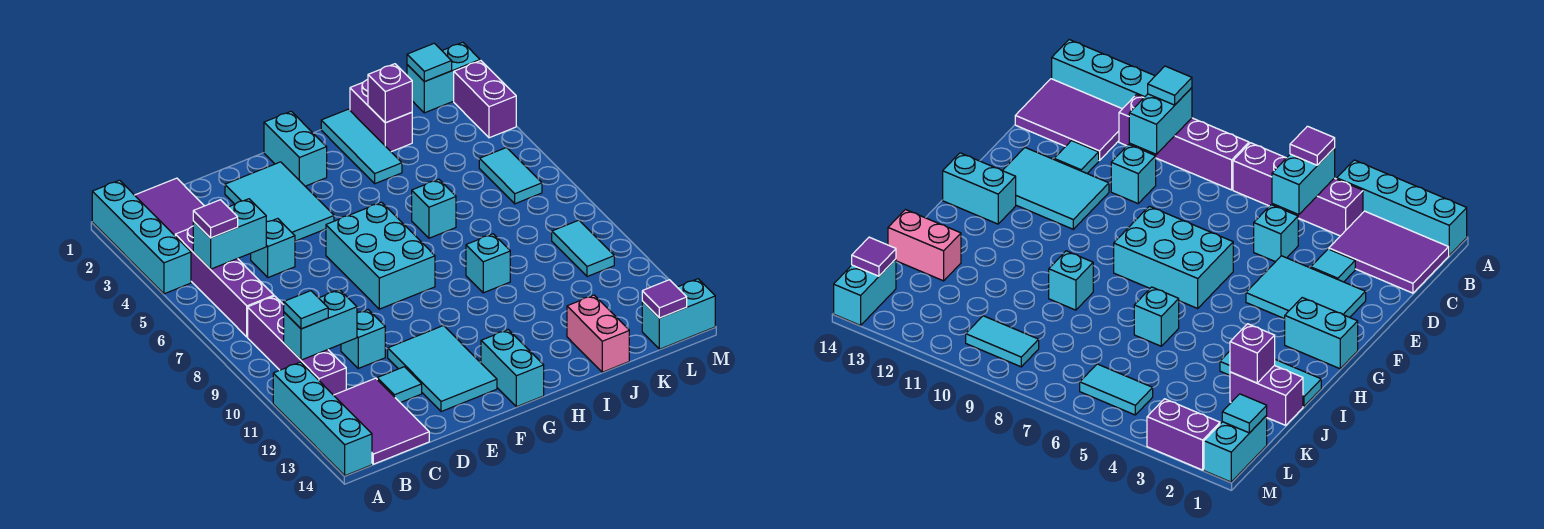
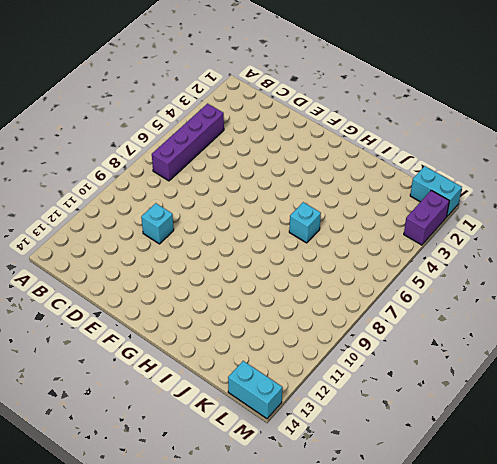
none -> cyan brick A1:A4 level 1
none -> cyan brick A11:A14 level 1
none -> purple tile B1:C3 level 1
none -> purple brick B8:B11 level 1

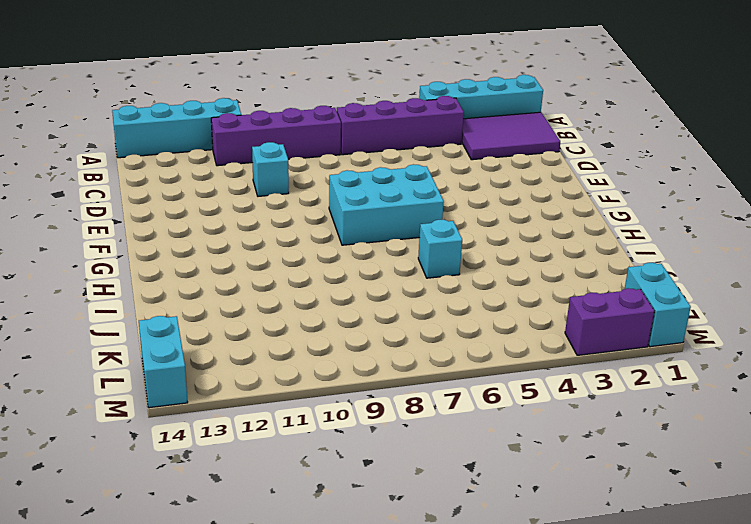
none -> purple tile B12:C14 level 1
none -> cyan tile D3 level 1
none -> cyan brick D5 level 1
none -> cyan tile D12 level 1

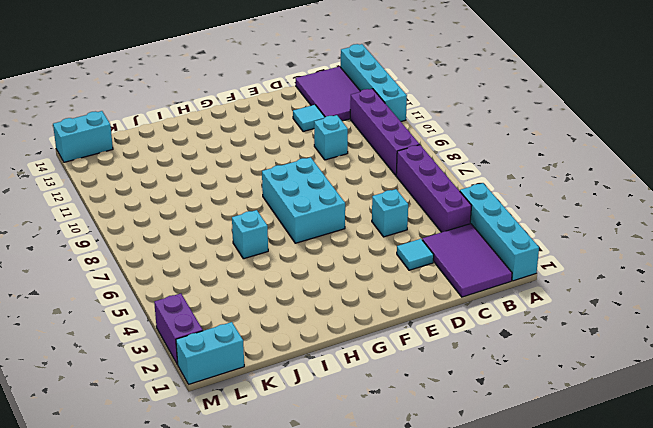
none -> cyan tile E2:F4 level 1
none -> cyan tile E11:F13 level 1
none -> cyan brick G1:G2 level 1
none -> cyan brick G13:G14 level 1

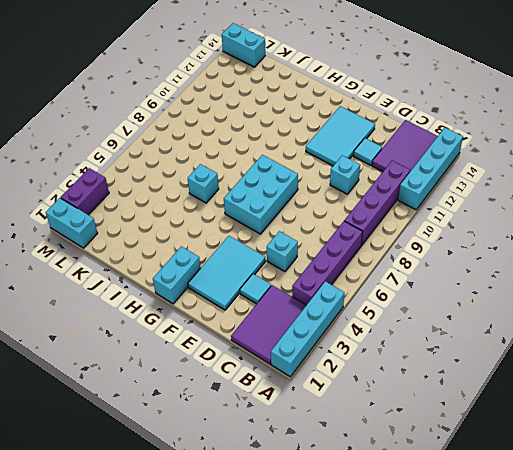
none -> cyan brick G13:G14 level 1
none -> cyan tile I1:I3 level 1
none -> cyan brick I9 level 1
none -> purple brick J1:J2 level 1

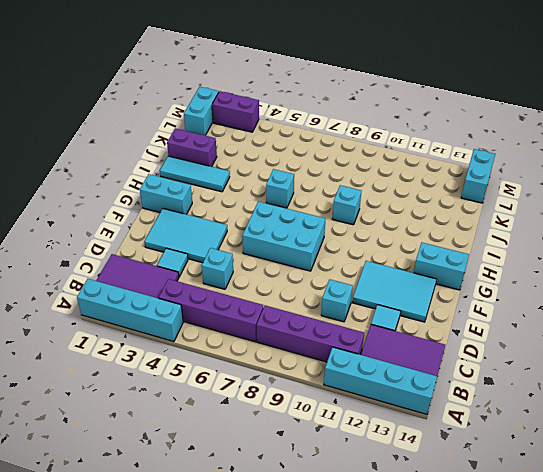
none -> pink brick J13:J14 level 1
none -> cyan tile L5:L6 level 1
none -> cyan tile L9:L10 level 1
none -> cyan brick B5:C5 level 2

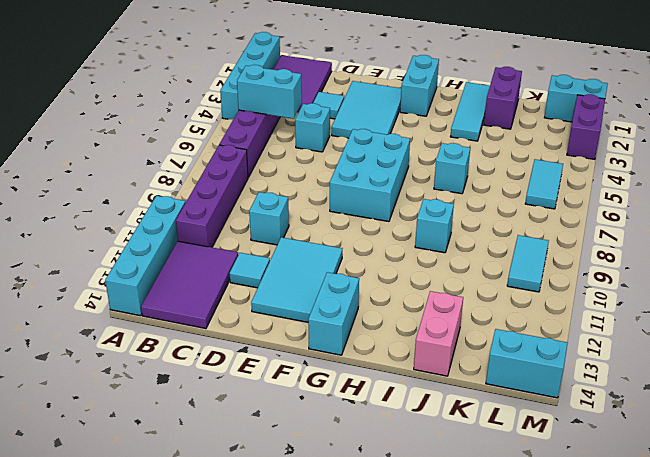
none -> cyan brick B10:C10 level 2
none -> purple brick J2 level 2
none -> cyan tile L1 level 2
none -> purple tile L14 level 2

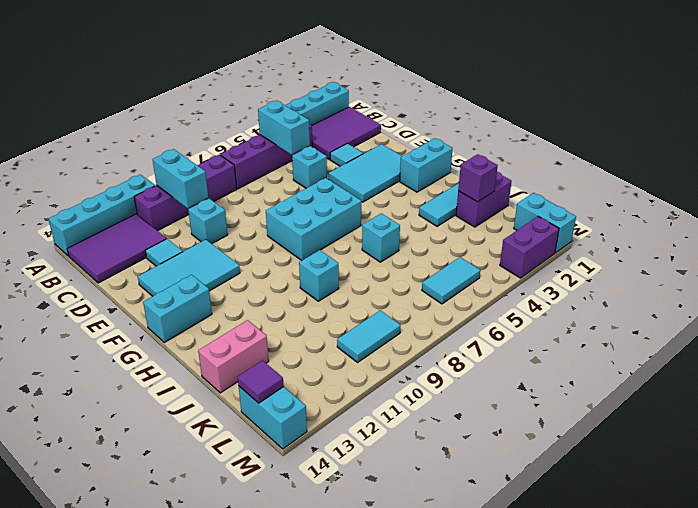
none -> cyan tile L1 level 2
none -> purple tile B5 level 3
none -> cyan tile B10 level 3

